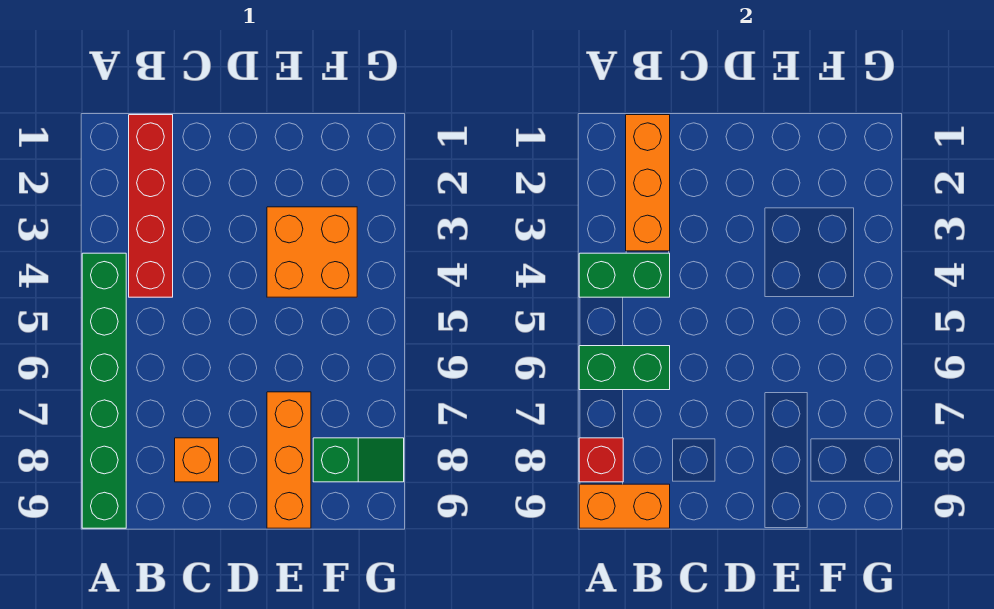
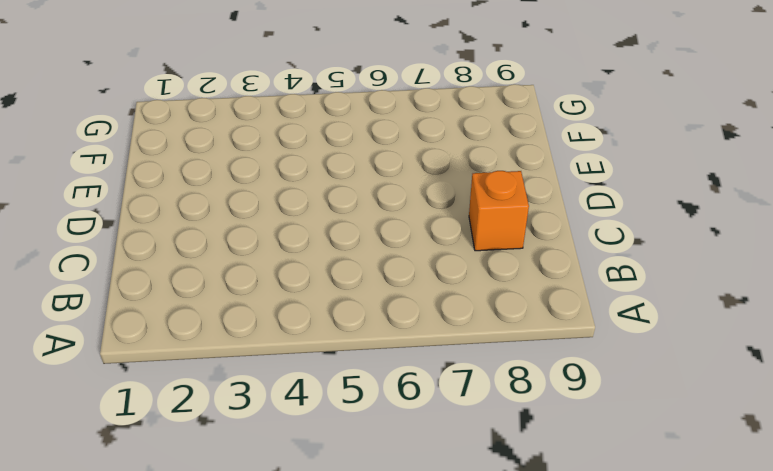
none -> green brick A4:A9 level 1
none -> red brick B1:B4 level 1

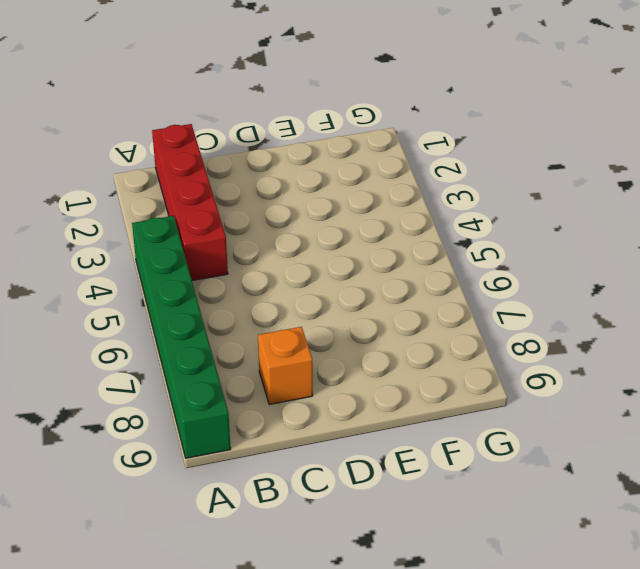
none -> orange brick E3:F4 level 1
none -> orange brick E7:E9 level 1

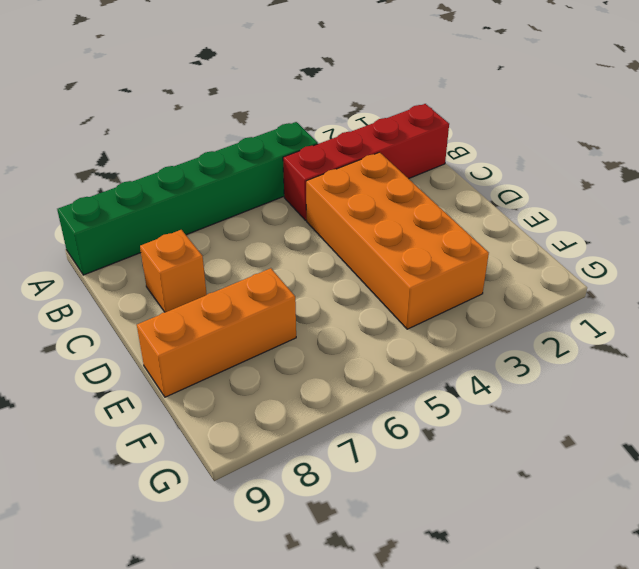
orange brick C3:F4 level 1 -> orange brick E3:F4 level 1
none -> green slope F8:G8 level 1 top F
none -> green brick A4:B4 level 2

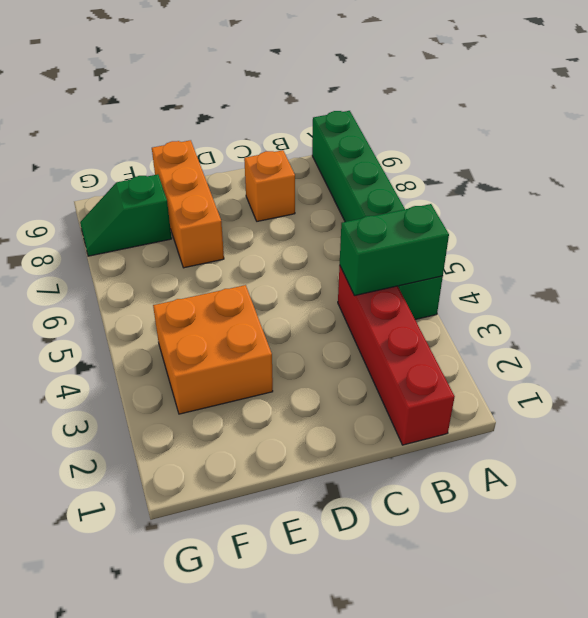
none -> green brick A6:B6 level 2
none -> red brick A8 level 2

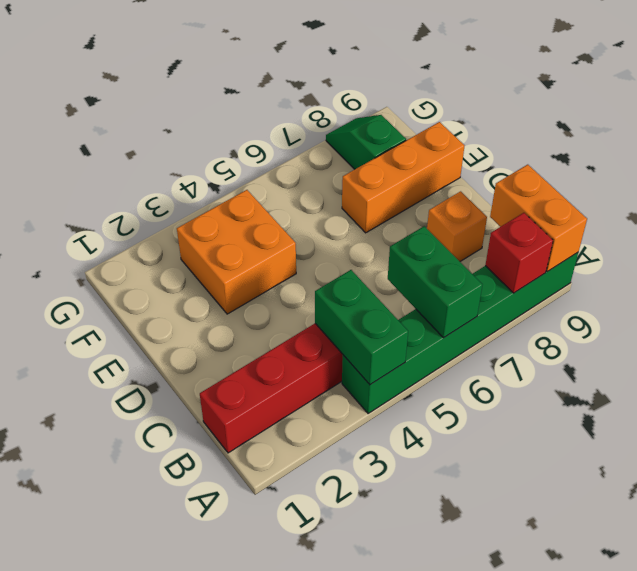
none -> orange brick B1:B3 level 2

